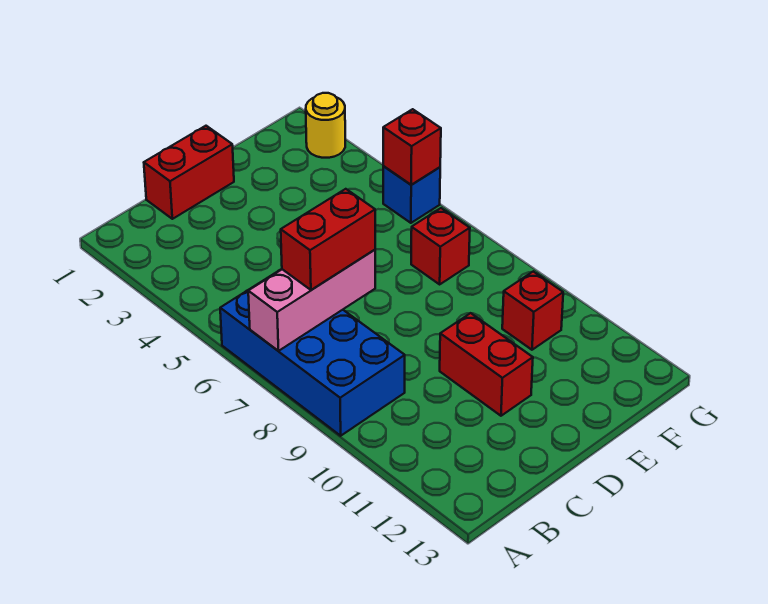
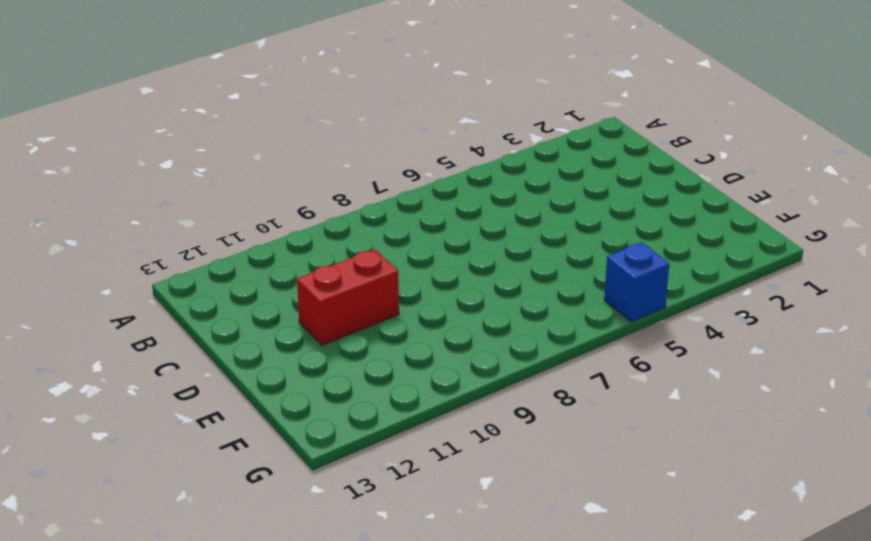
none -> blue brick A6:B9 level 1
none -> red brick C1:D1 level 1

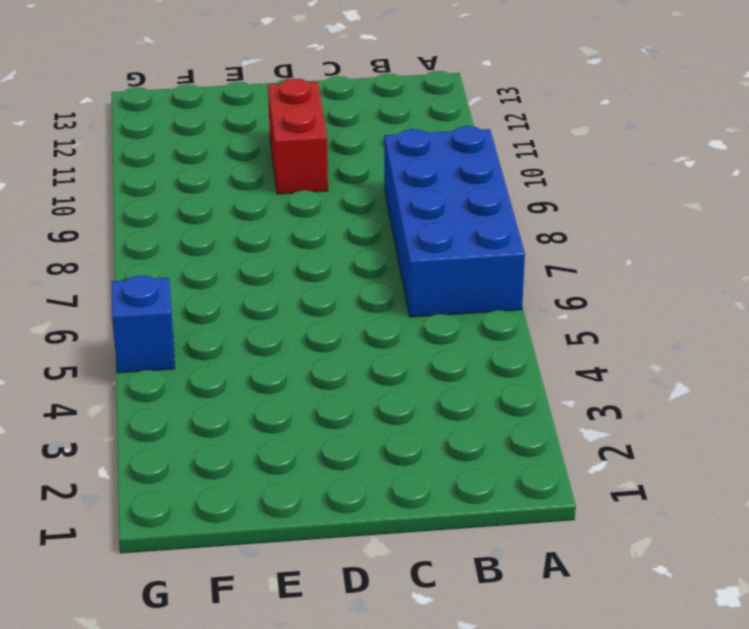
none -> red brick C1:D1 level 1
none -> red brick F7 level 1

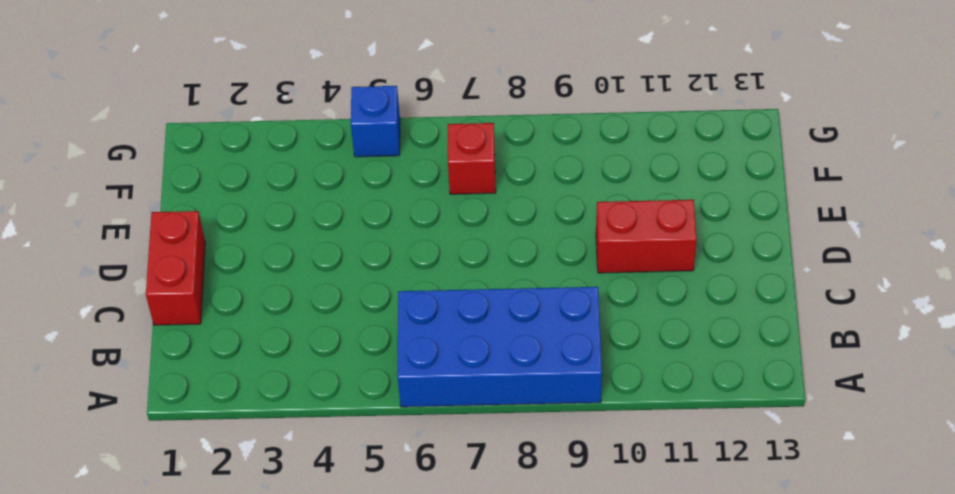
none -> red brick F10 level 1
none -> yellow round brick G2 level 1

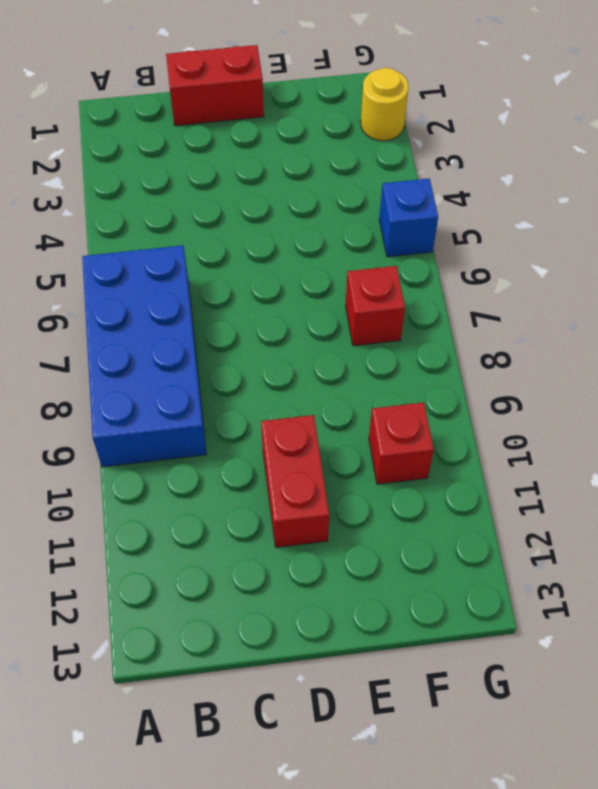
none -> pink brick A7:C7 level 2
none -> red brick G5 level 2

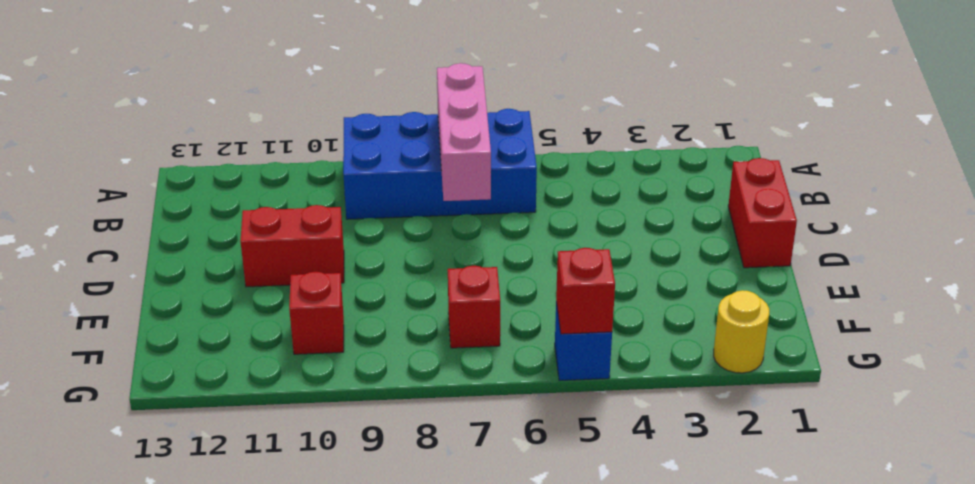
none -> red brick B7:C7 level 3

